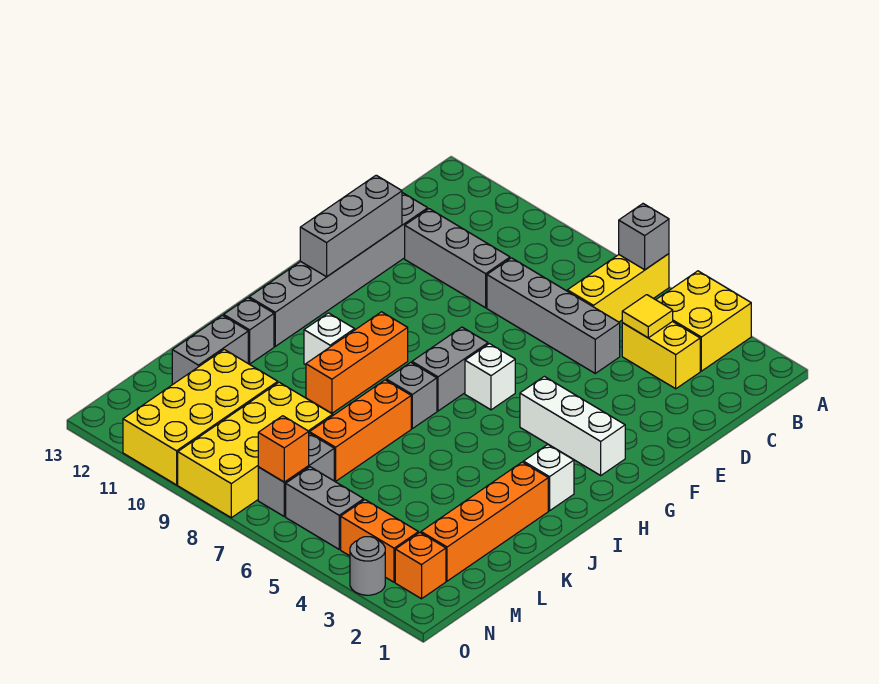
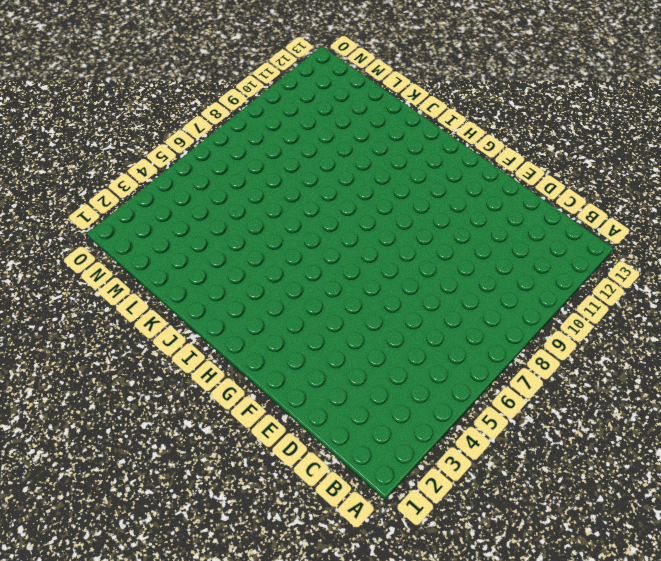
none -> yellow brick A3:B4 level 1
none -> yellow brick A6:C6 level 1
none -> yellow brick C3:C4 level 1

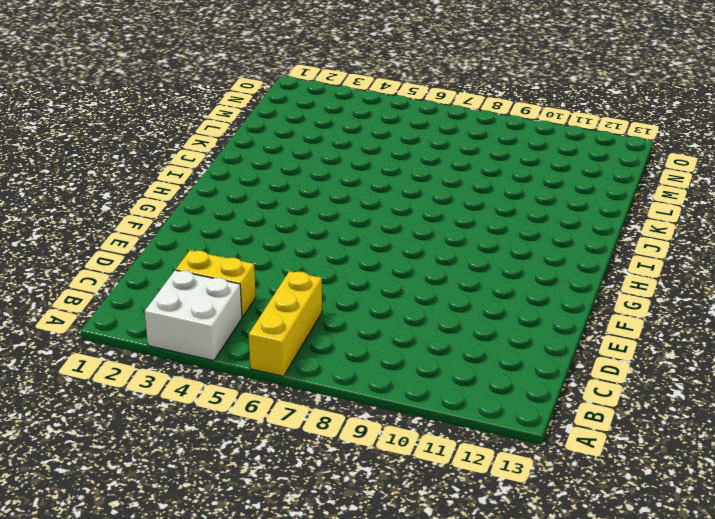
white brick A3:B4 level 1 -> yellow brick A3:B4 level 1
none -> grey brick D5:D8 level 1
none -> grey brick D9:D11 level 1
none -> grey brick D12:I12 level 1

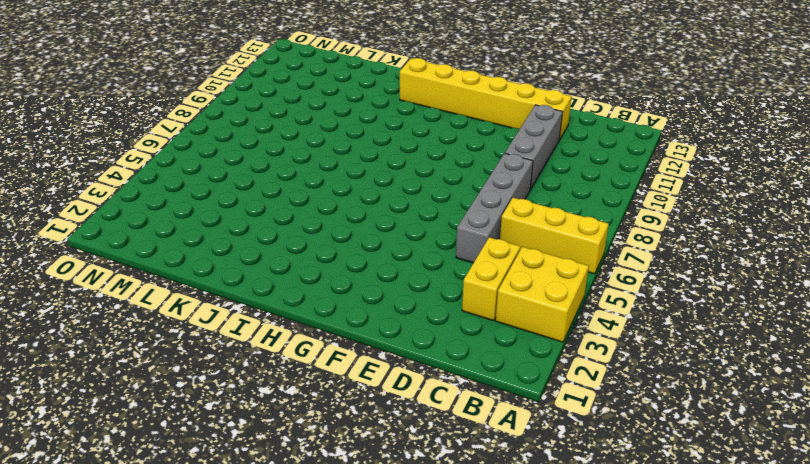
yellow brick D12:I12 level 1 -> grey brick D12:I12 level 1
none -> white brick G2:G4 level 1
none -> white brick G6 level 1
none -> grey brick G7:H7 level 1

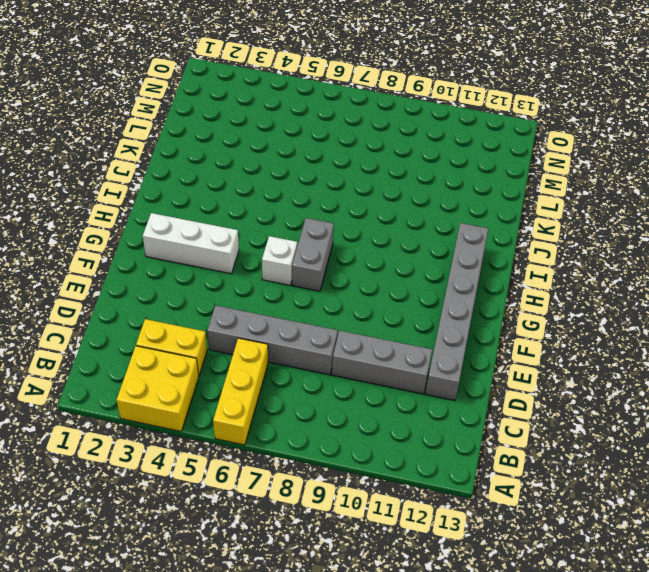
none -> orange brick H9:J9 level 1
none -> white brick I2 level 1
none -> grey brick I7 level 1

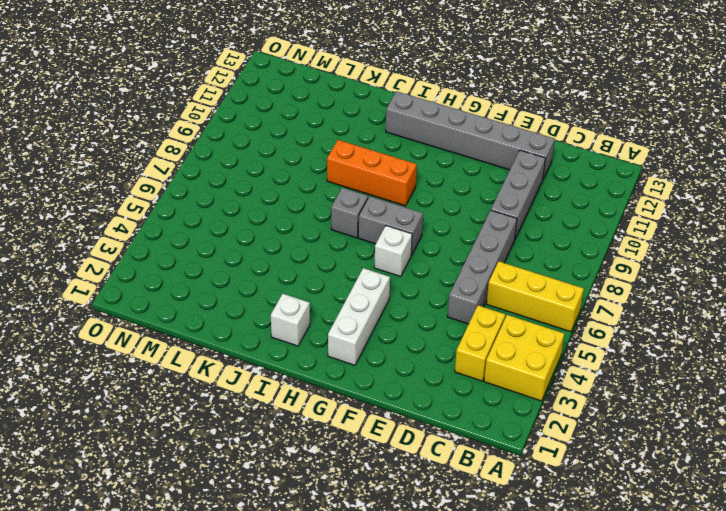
none -> white brick I10 level 1
none -> orange brick J2:M2 level 1
none -> orange brick J7:L7 level 1

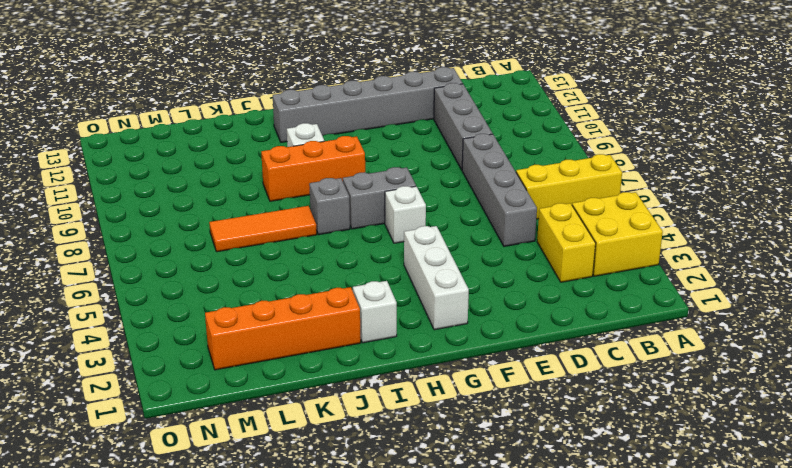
orange tile J7:L7 level 1 -> orange brick J7:L7 level 1
none -> grey brick J12 level 1
none -> grey brick K12:L12 level 1
none -> yellow brick L8:O9 level 1

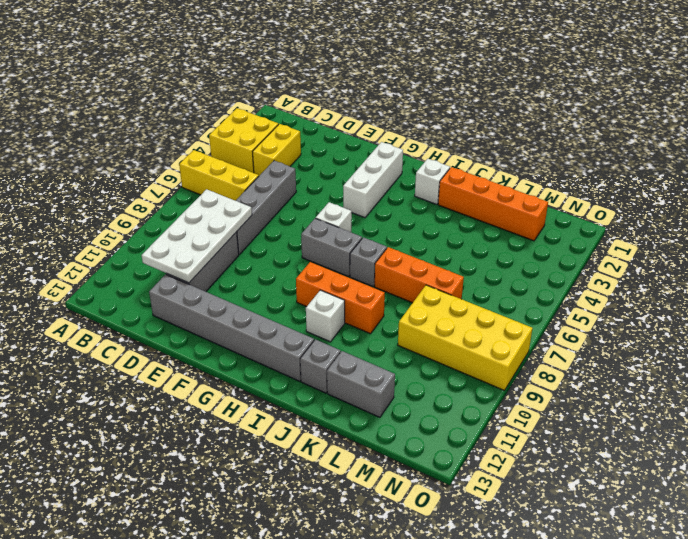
white plate C8:D11 level 2 -> none
none -> yellow brick L10:O11 level 1
none -> grey brick M7:N7 level 1
none -> orange brick N2 level 1

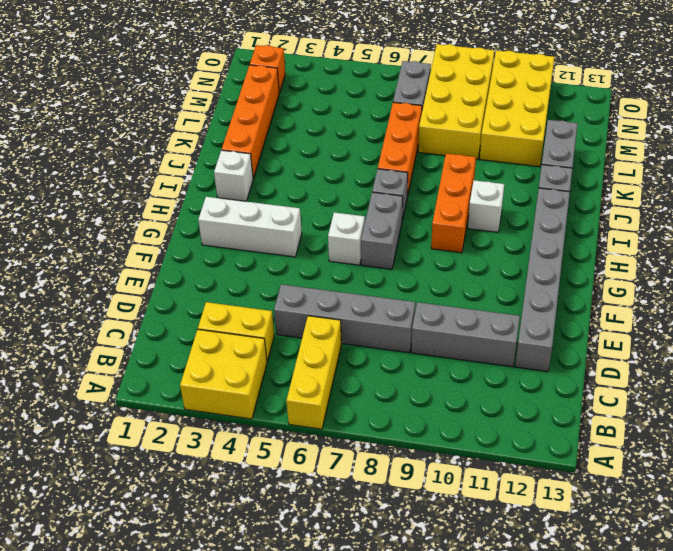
none -> orange brick N3:N4 level 1
none -> grey brick N5:N6 level 1
none -> grey round brick O3 level 1

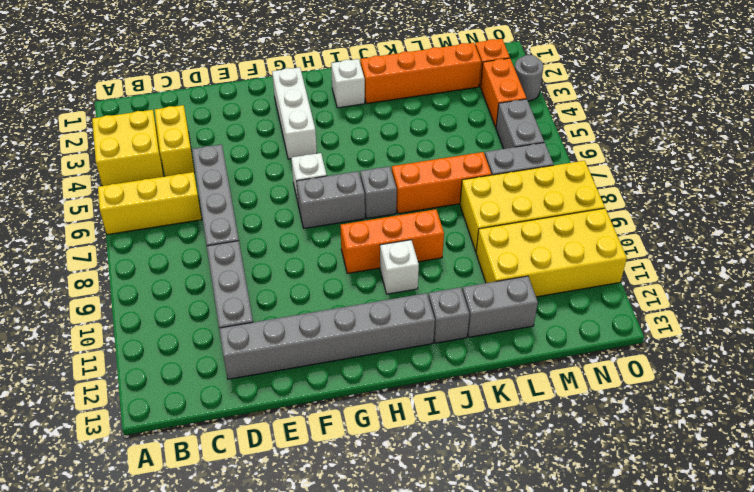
none -> grey brick A6 level 2
none -> yellow tile C4 level 2
none -> grey brick E12:G12 level 2

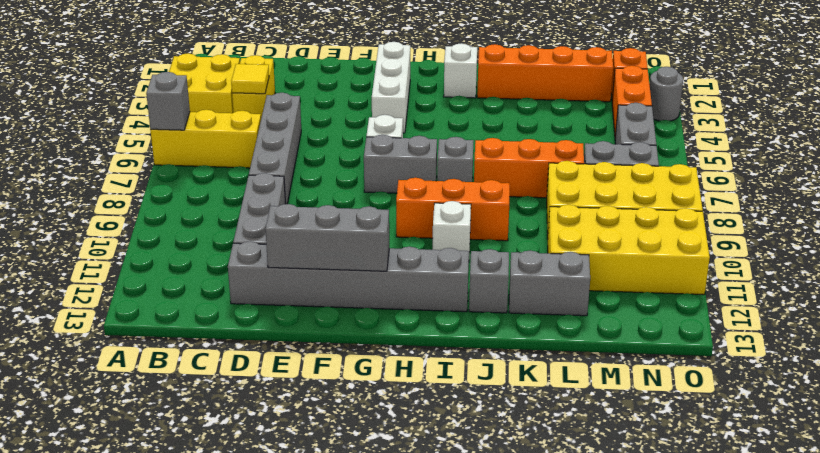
none -> orange brick N7 level 2

